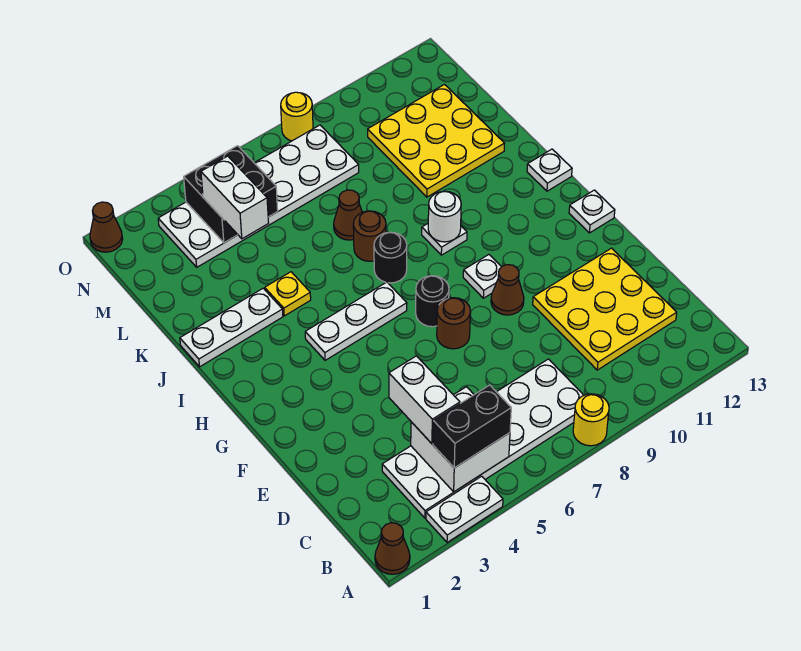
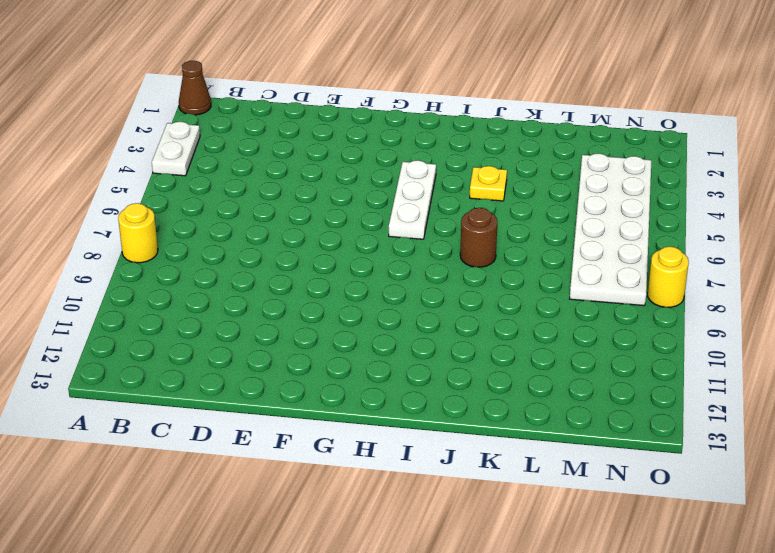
none -> white plate B3:C8 level 1
none -> yellow plate C10:E12 level 1
none -> brown round brick F7 level 1

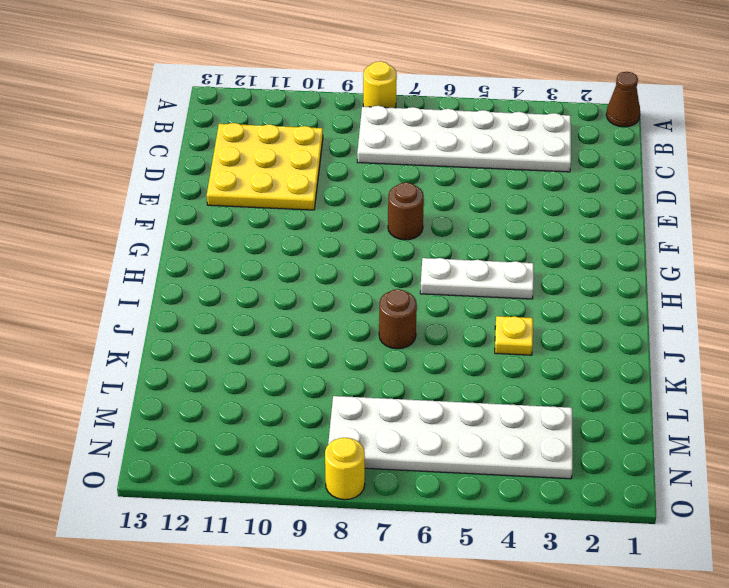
none -> white plate A3:A4 level 1
none -> brown cone F9 level 1
none -> black round brick G7 level 1

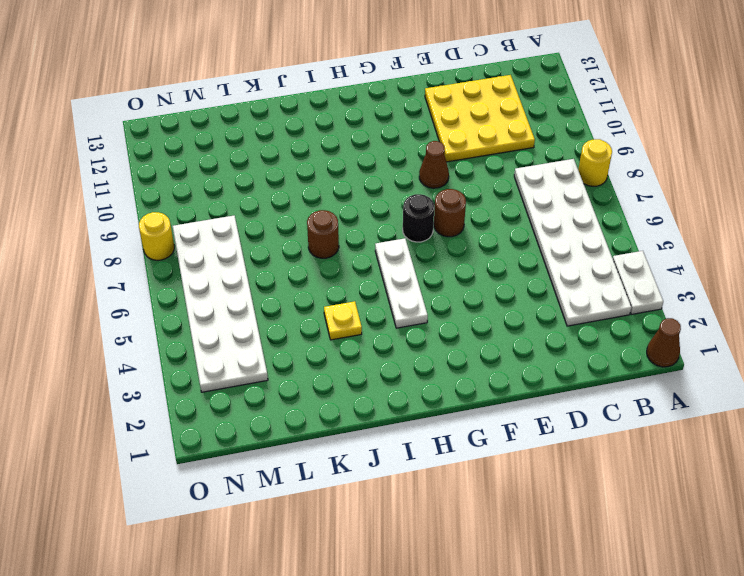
none -> white plate G9 level 1
none -> white plate G13 level 1
none -> black round brick I7 level 1

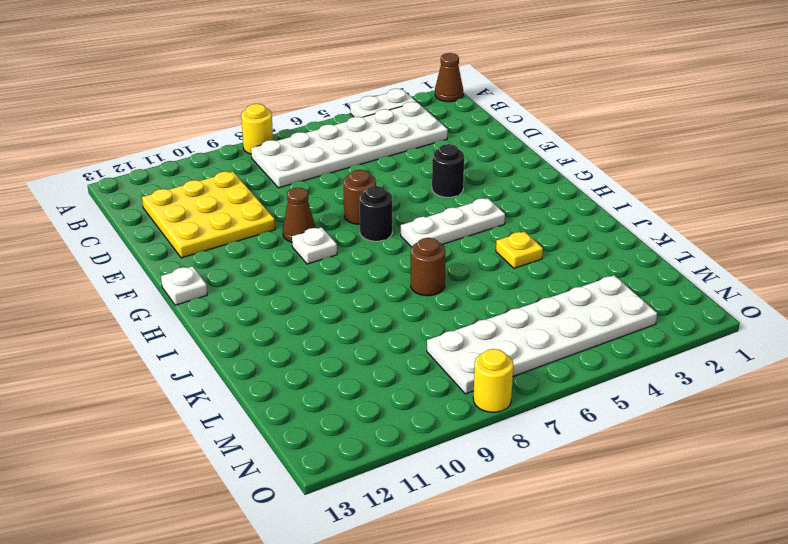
black round brick F4 level 1 -> black round brick I7 level 1
none -> white plate I9 level 1
none -> white plate I13 level 1
none -> white plate J1:J3 level 1

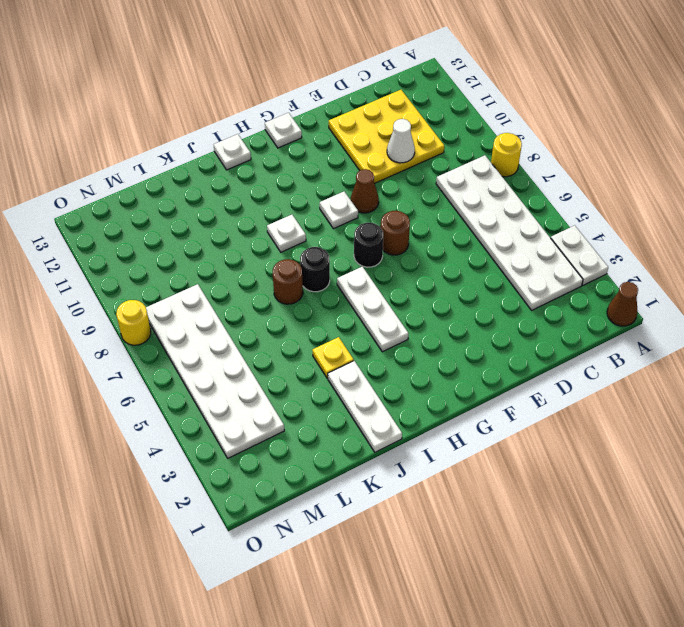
white cone D10 level 2 -> none
none -> brown cone K7 level 1
none -> yellow plate K10:M12 level 1
none -> brown cone O1 level 1

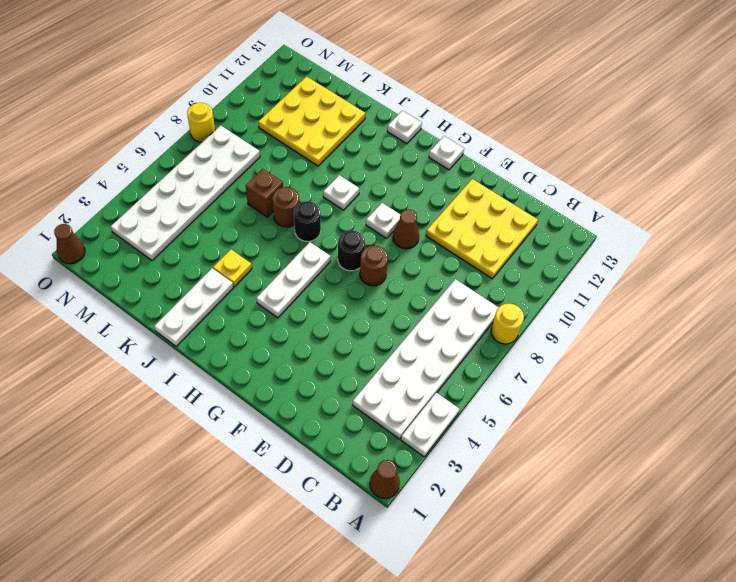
brown brick K7 level 1 -> brown cone K7 level 1
none -> white brick B4:C5 level 2
none -> white round brick I9 level 2
none -> black brick M4:N5 level 2

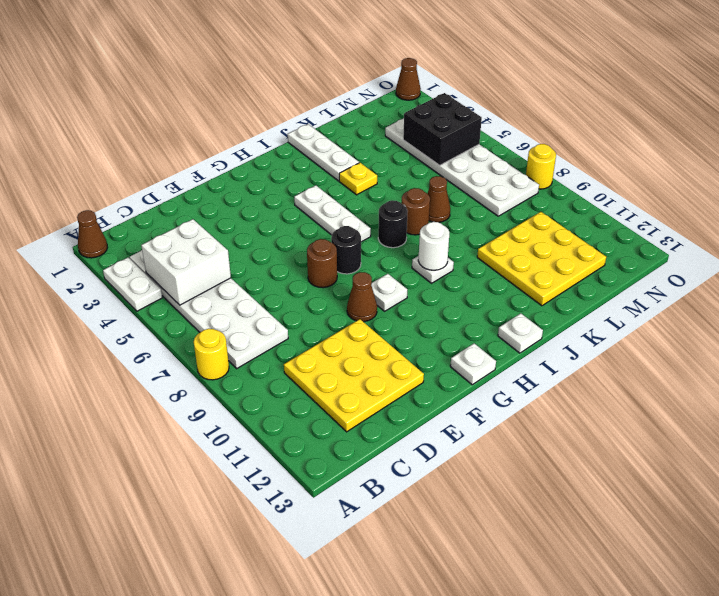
none -> black brick B4:B5 level 3
none -> white brick C4:D4 level 3
none -> white brick L4:M4 level 3

